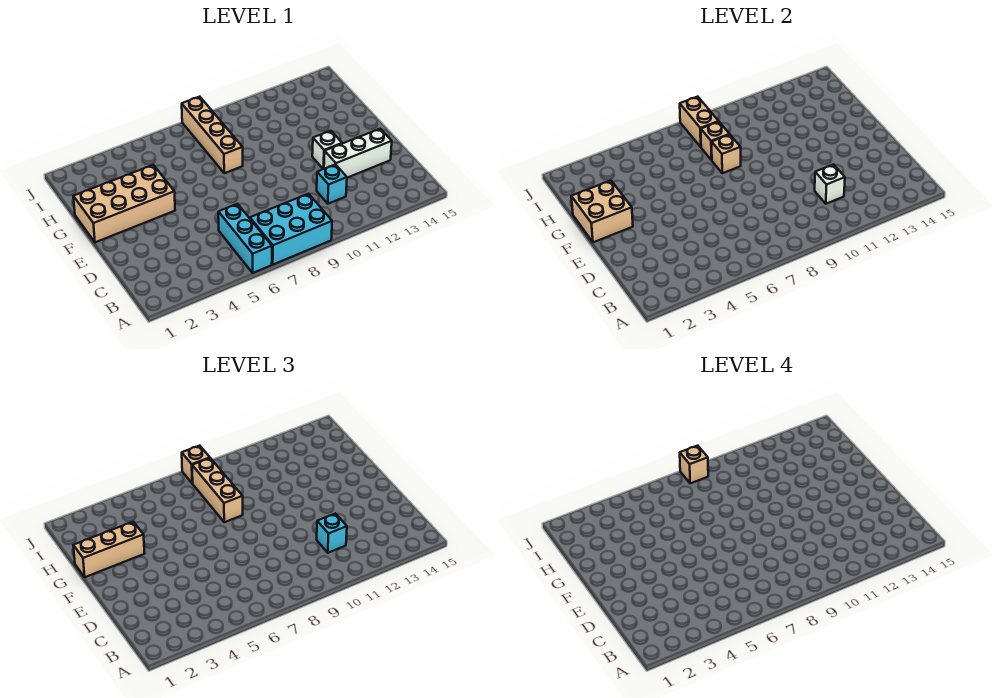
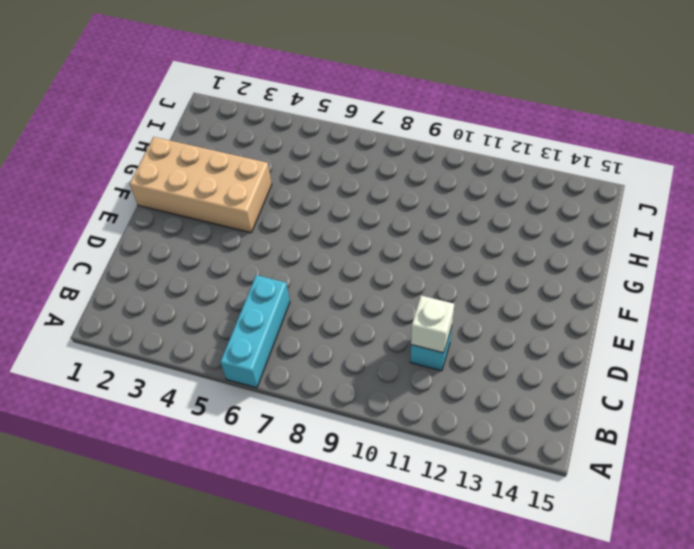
none -> cyan brick A7:B9 level 1
none -> white brick D12:D14 level 1
none -> white brick E12 level 1

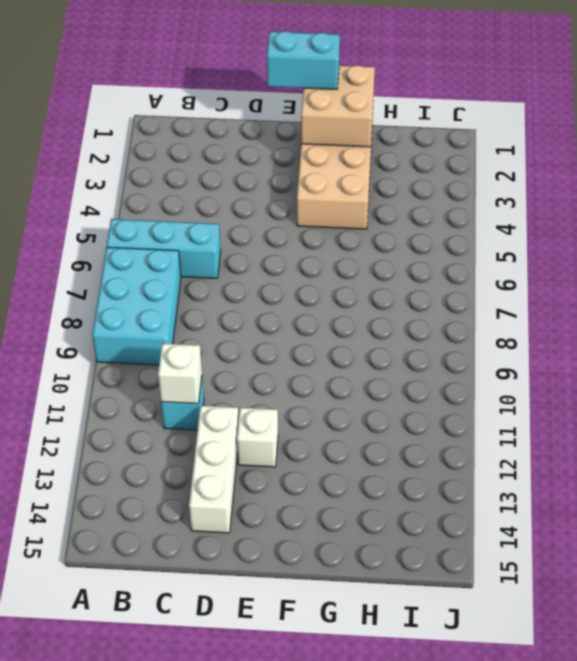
cyan brick E1:F1 level 3 -> none
none -> tan brick G8:J8 level 1
none -> tan brick G8 level 2
none -> tan brick H8 level 2

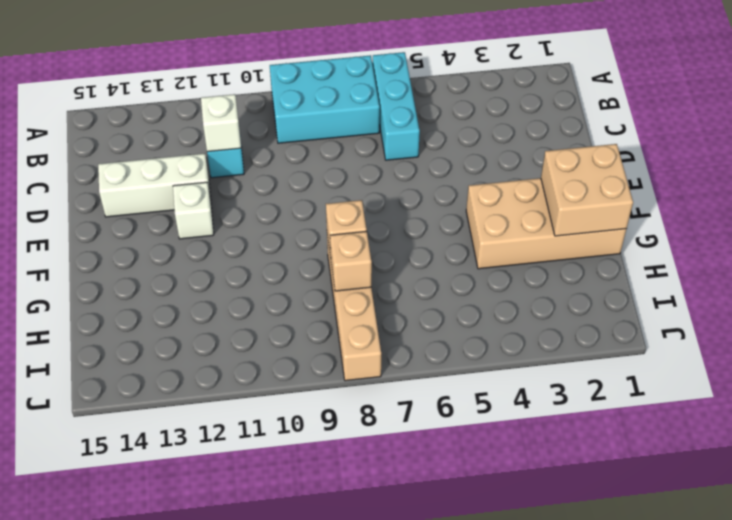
none -> tan brick I8:J8 level 2
none -> cyan brick C11 level 3
none -> tan brick G1:G3 level 3

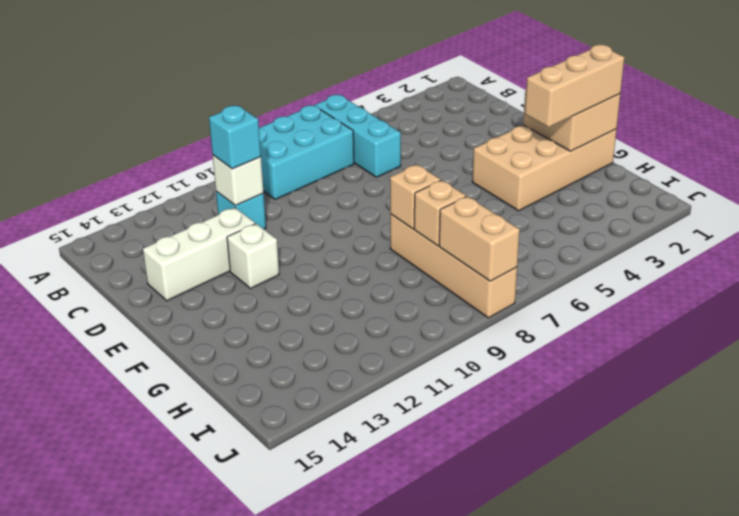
none -> tan brick G8:I8 level 3
none -> tan brick J8 level 3
none -> tan brick J8 level 4

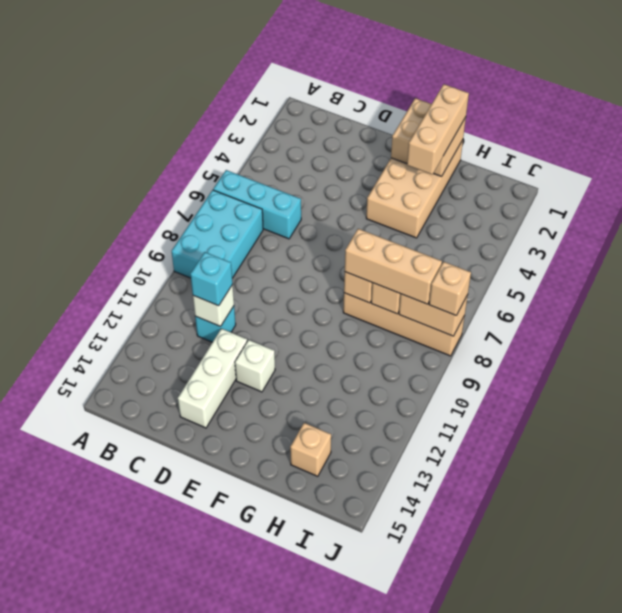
tan brick H14 level 1 -> tan brick J8 level 4

